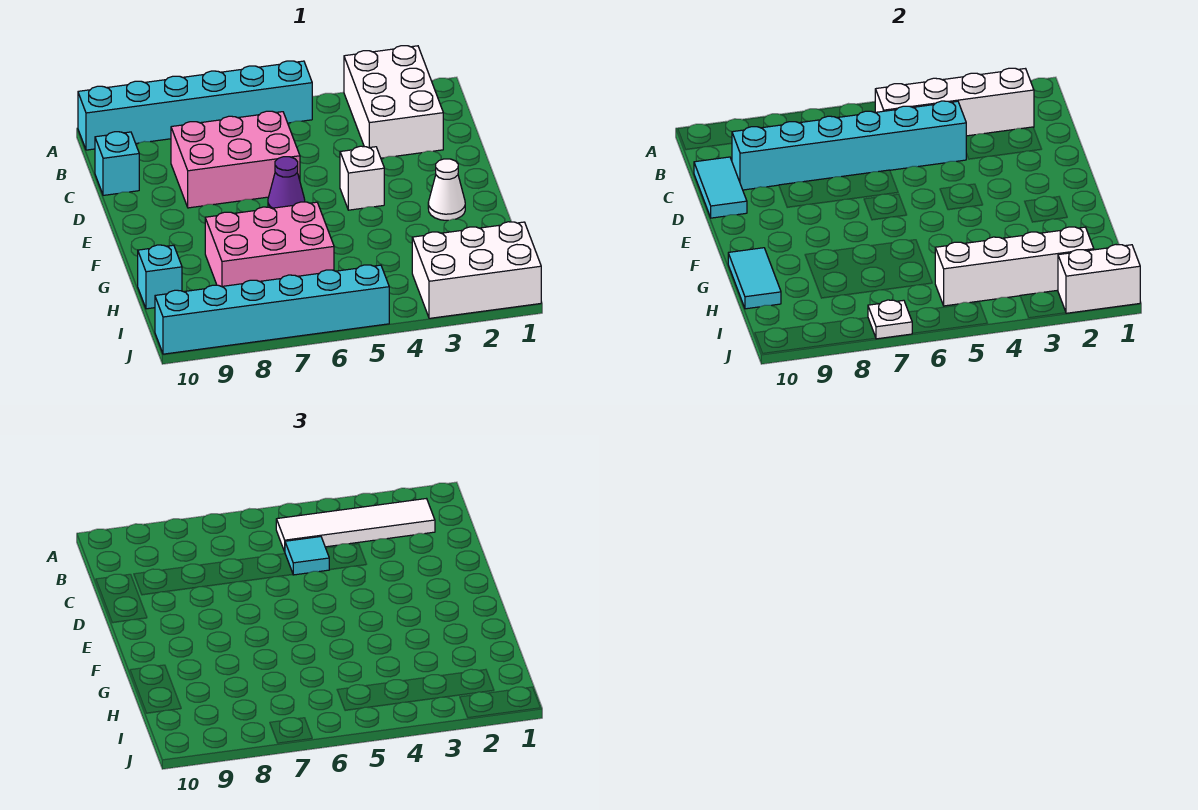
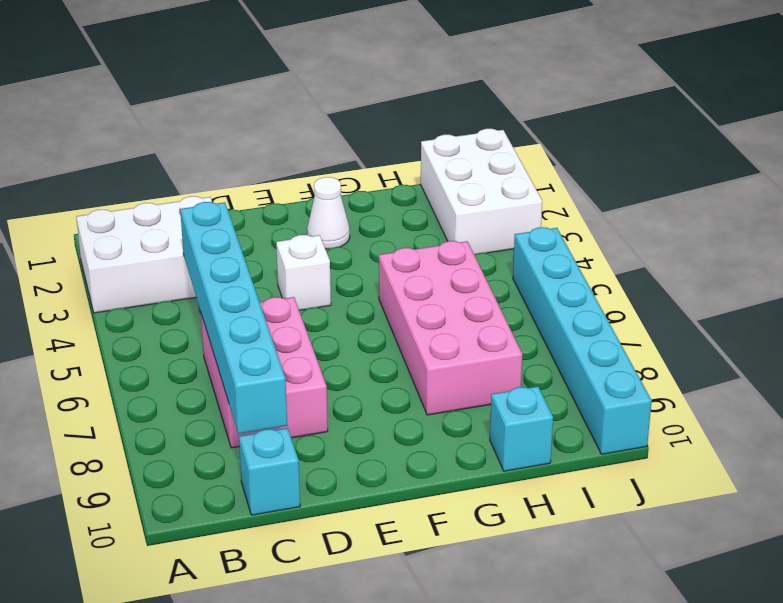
pink brick G5:H8 level 1 -> pink brick G6:H8 level 1
none -> cyan brick A5:A10 level 1
none -> purple cone E6 level 1
none -> white brick B2:B5 level 2

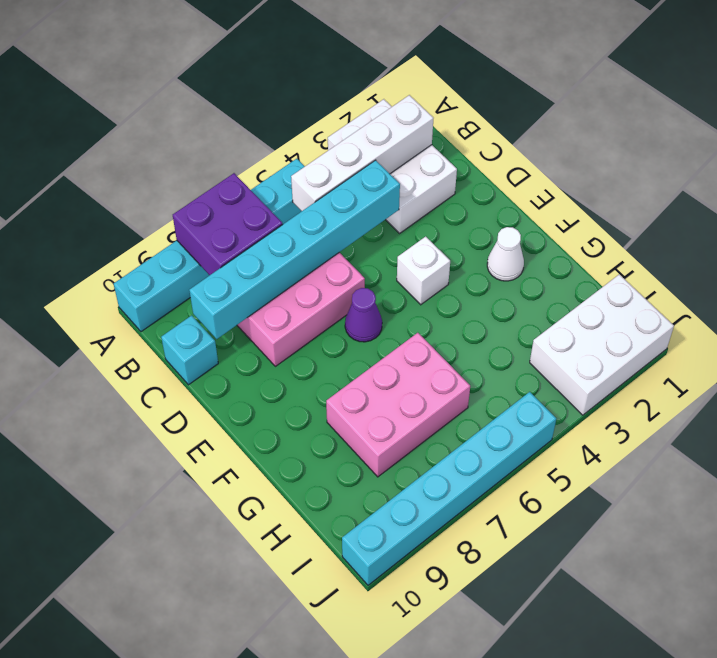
purple brick A7:B8 level 2 -> none
none -> cyan brick H10 level 1
none -> cyan tile C10:D10 level 2
none -> cyan tile G10:H10 level 2

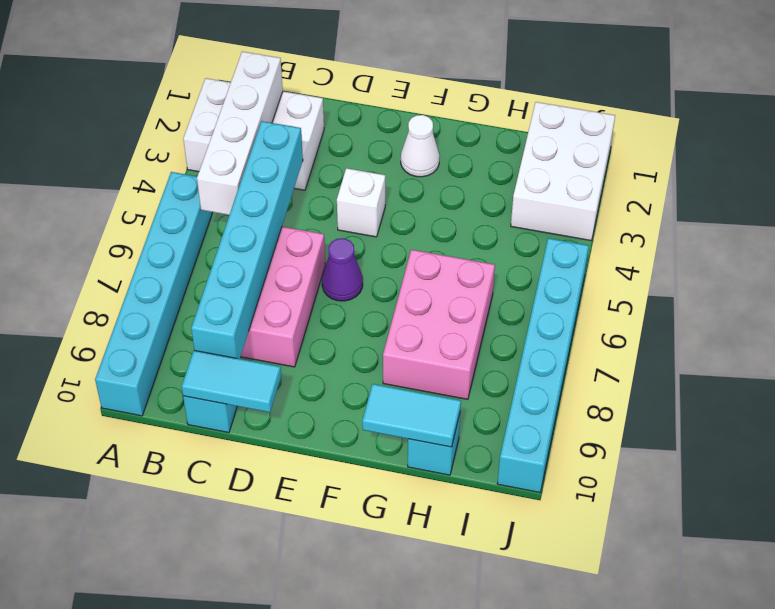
none -> white brick I2:I5 level 2
none -> white brick J1:J2 level 2
none -> white plate J7 level 2

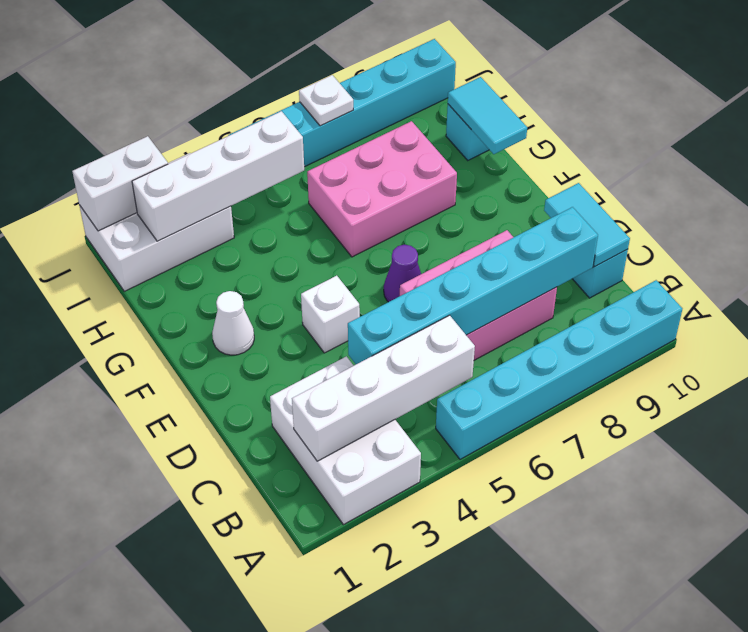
none -> white tile B2:B5 level 3
none -> cyan tile C5 level 3

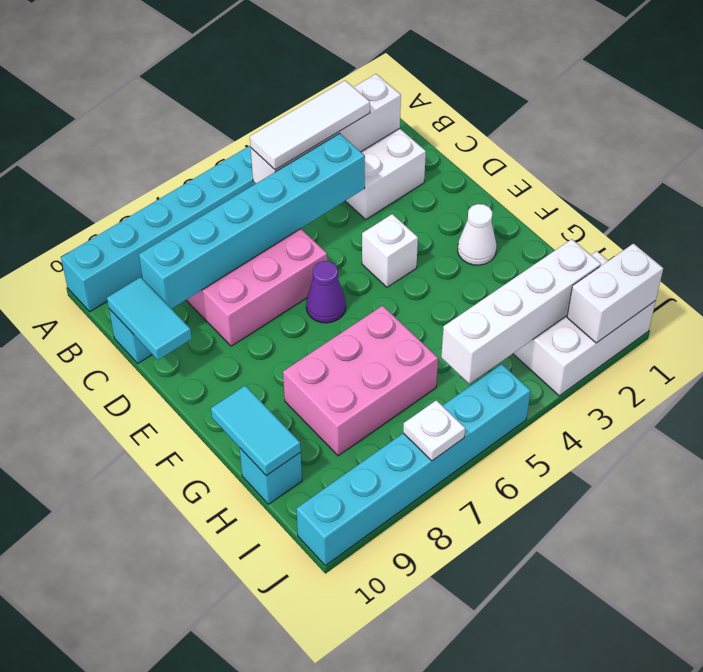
white tile B3:B5 level 3 -> white tile B2:B5 level 3
none -> cyan tile C5 level 3

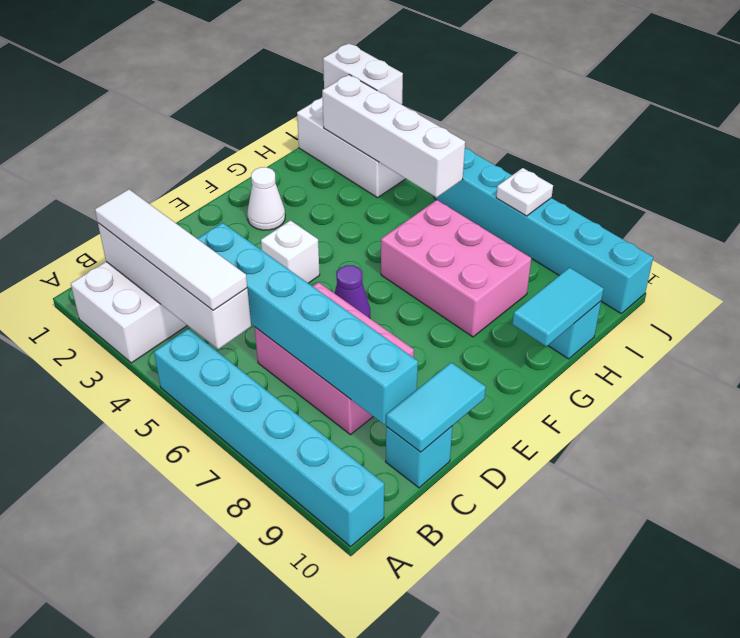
none -> cyan tile C5 level 3

